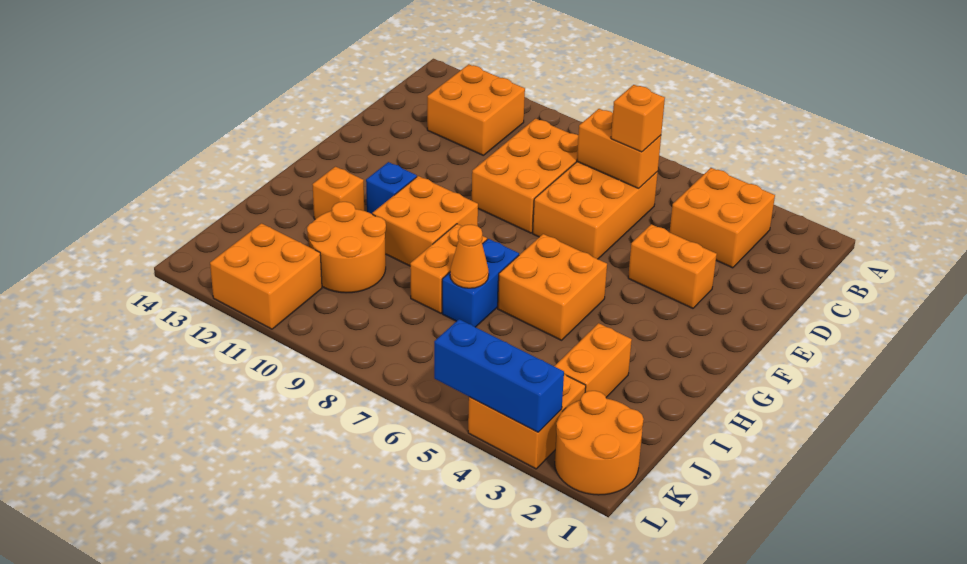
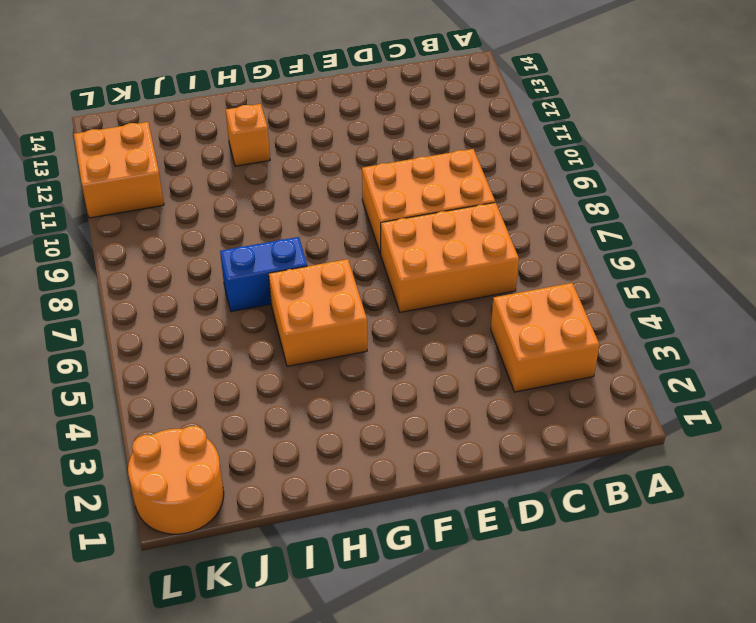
none -> orange brick B11:C12 level 1
none -> orange brick E3:E4 level 1
none -> orange brick G9:H10 level 1

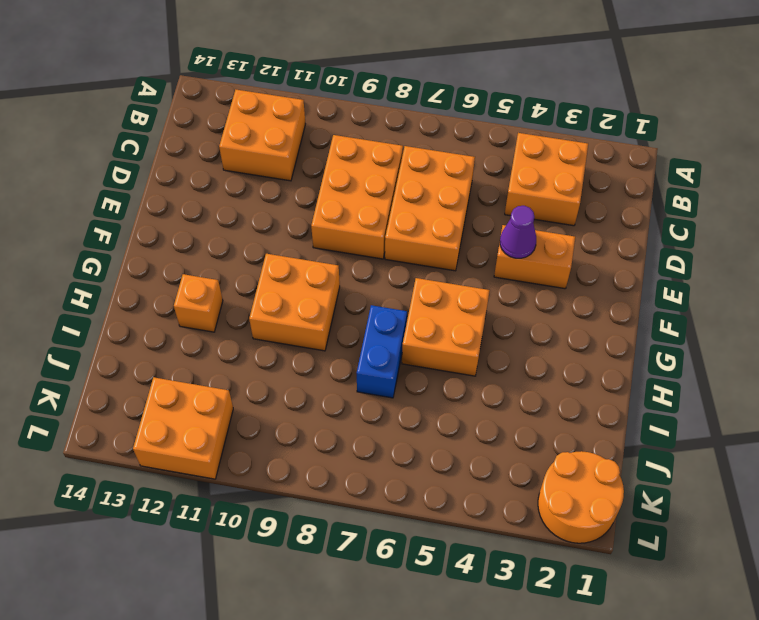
purple cone E4 level 2 -> none
none -> blue brick G11 level 1
none -> orange brick H8:I8 level 1
none -> orange brick I3:J3 level 1

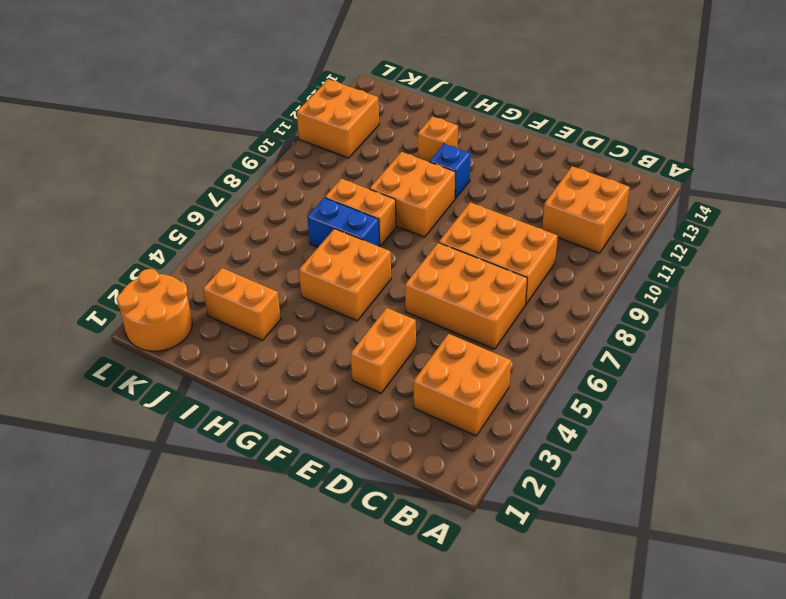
none -> orange round brick I10:J11 level 1
none -> orange brick K3:L4 level 1
none -> orange brick C6:C7 level 2

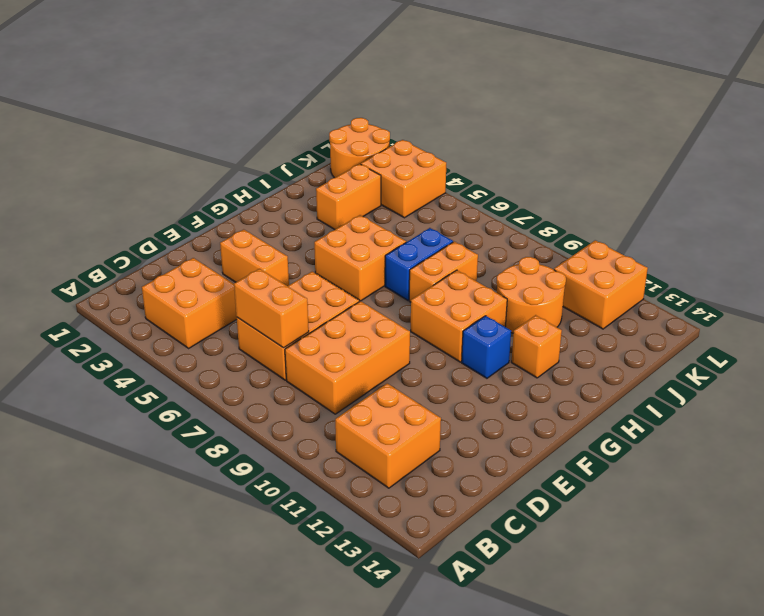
none -> orange cone I7 level 2
none -> blue brick L3:L5 level 2
none -> orange brick C6 level 3

